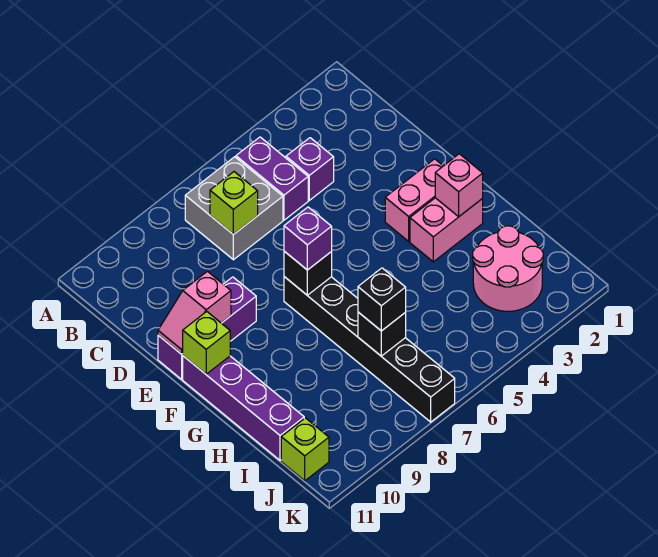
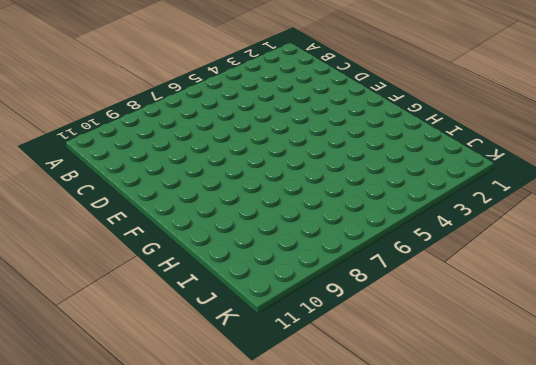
none -> purple brick B5:C5 level 1
none -> grey brick B6:C7 level 1
none -> purple brick C4 level 1

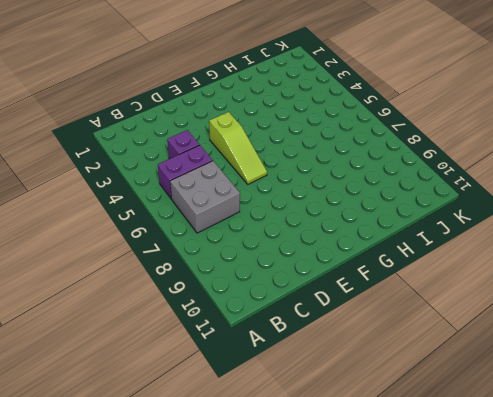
lime slope E4:E6 level 1 top 4 -> none
none -> purple brick E9:E11 level 1
none -> pink brick F2:F3 level 1
none -> black brick F7:K7 level 1

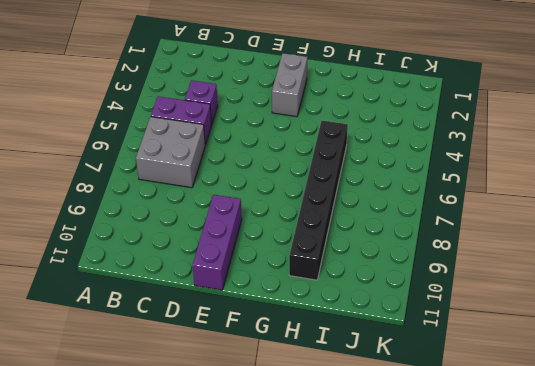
grey brick F2:F3 level 1 -> pink brick F2:F3 level 1
black brick H5:H10 level 1 -> black brick F7:K7 level 1
none -> purple brick F11:I11 level 1
none -> pink brick G2:G3 level 1
none -> pink round brick I2:J3 level 1

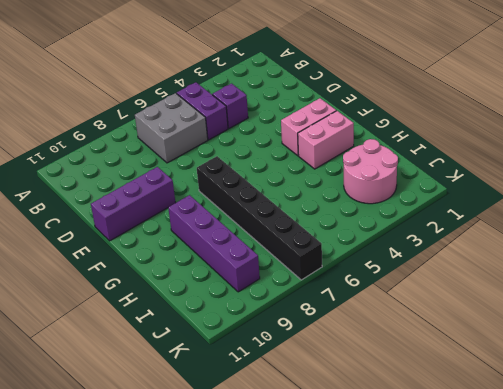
purple brick G9:J9 level 1 -> purple brick F11:I11 level 1
none -> lime brick J11 level 1
none -> lime brick C7 level 2
none -> pink slope E10:E11 level 2 top 10

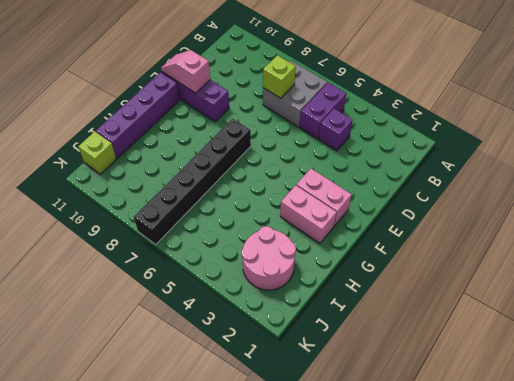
none -> black brick F7 level 2
none -> lime brick F11 level 2
none -> pink brick G2 level 2

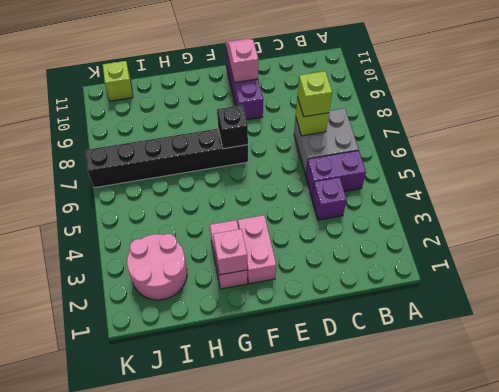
lime brick C7 level 3 -> lime brick F11 level 2
none -> purple brick F11:I11 level 1
none -> black brick I7 level 2
none -> purple brick F7 level 3

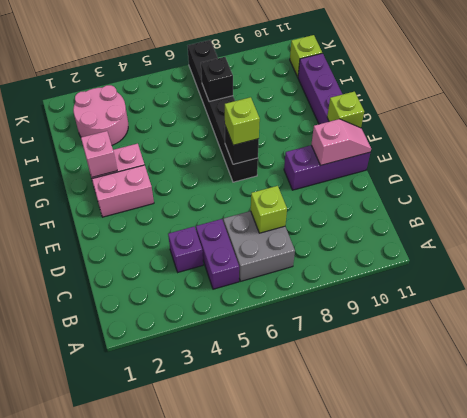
lime brick F7 level 3 -> purple brick F7 level 3
none -> black brick I7 level 3

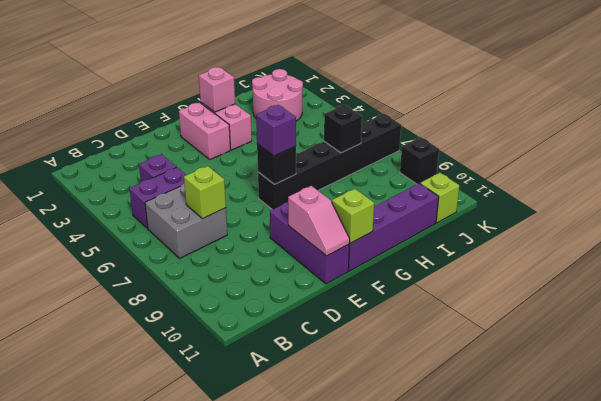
black brick K9 level 1 -> black brick I7 level 3

